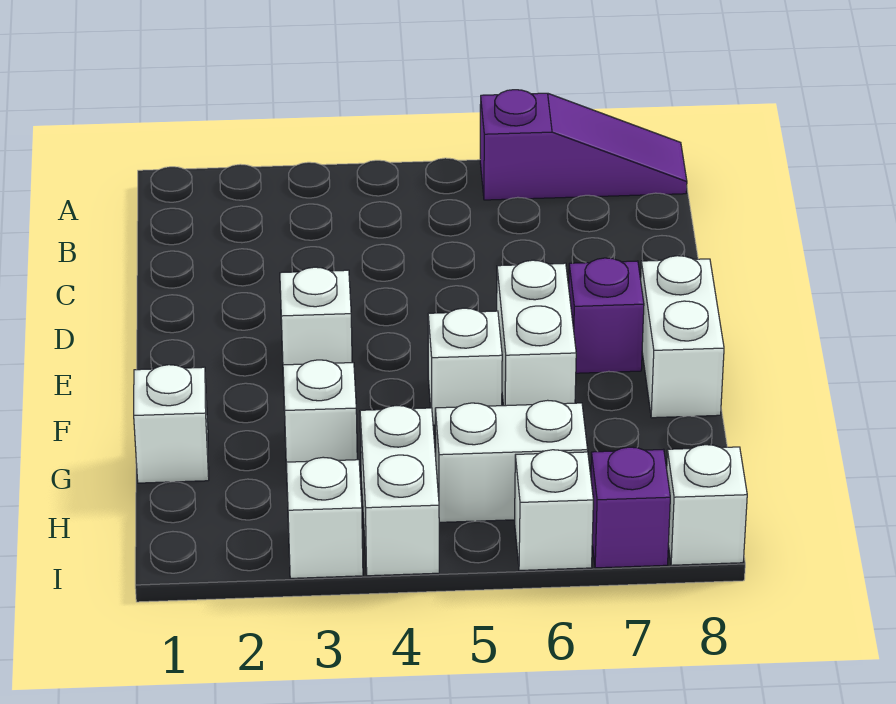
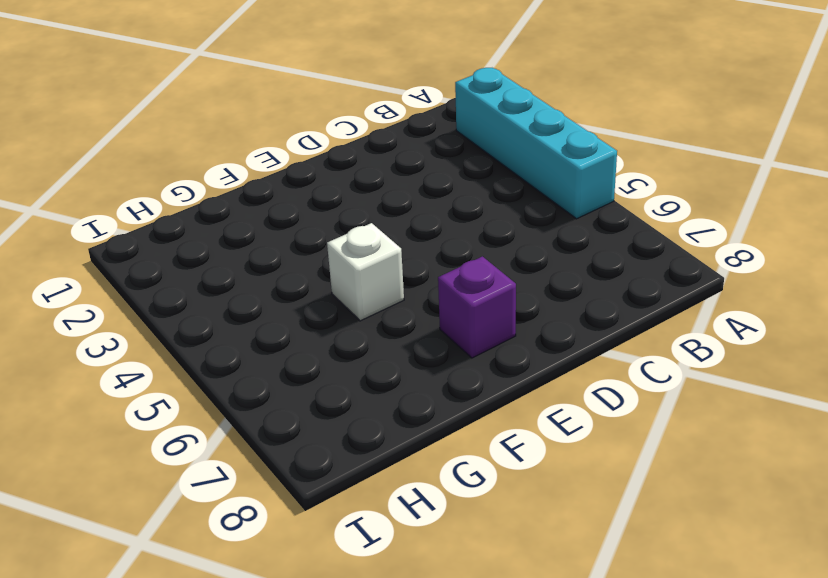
cyan brick A2:A5 level 1 -> none
none -> purple slope A6:A8 level 1 top 6
none -> white brick E3 level 1
none -> white brick E6:F6 level 1

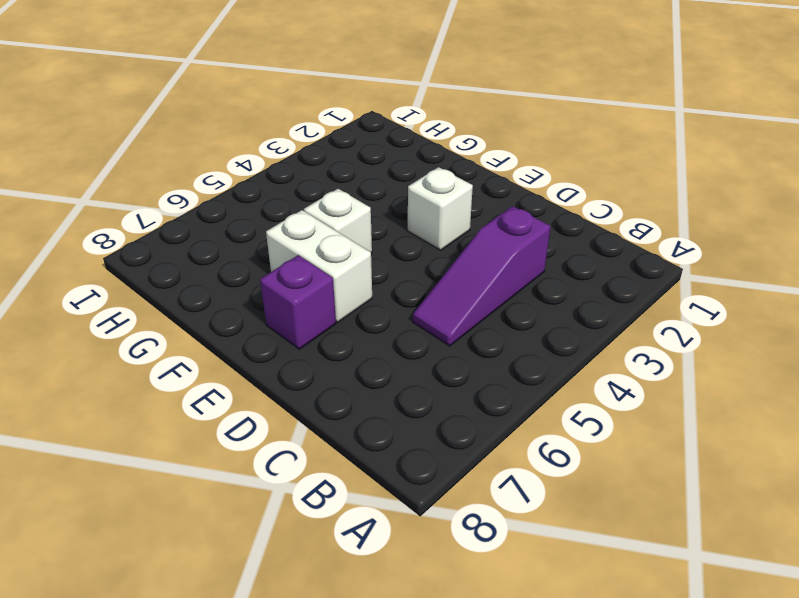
purple slope C3:C5 level 1 top 3 -> purple slope A6:A8 level 1 top 6
none -> white brick E8:F8 level 1
none -> white brick G1 level 1
none -> white brick G3 level 1

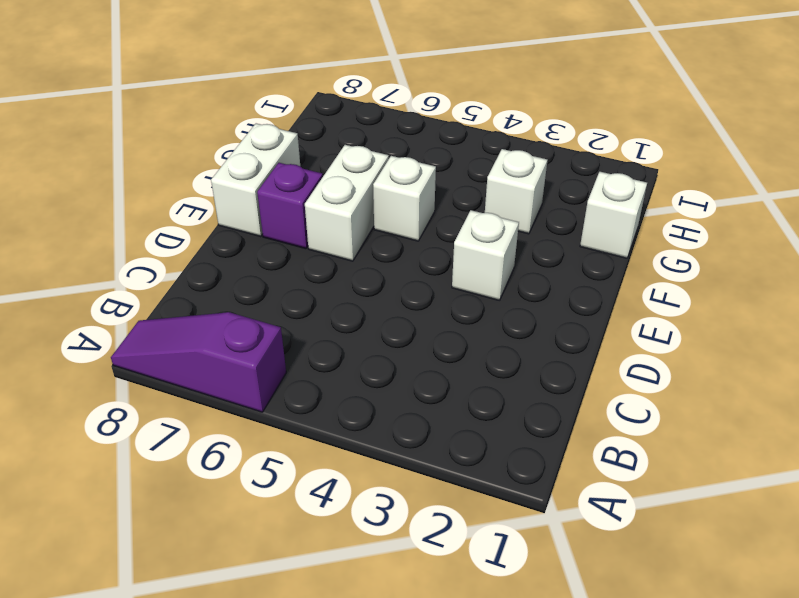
none -> white brick H4:I4 level 1
none -> white brick H5:H6 level 1
none -> white brick I3 level 1

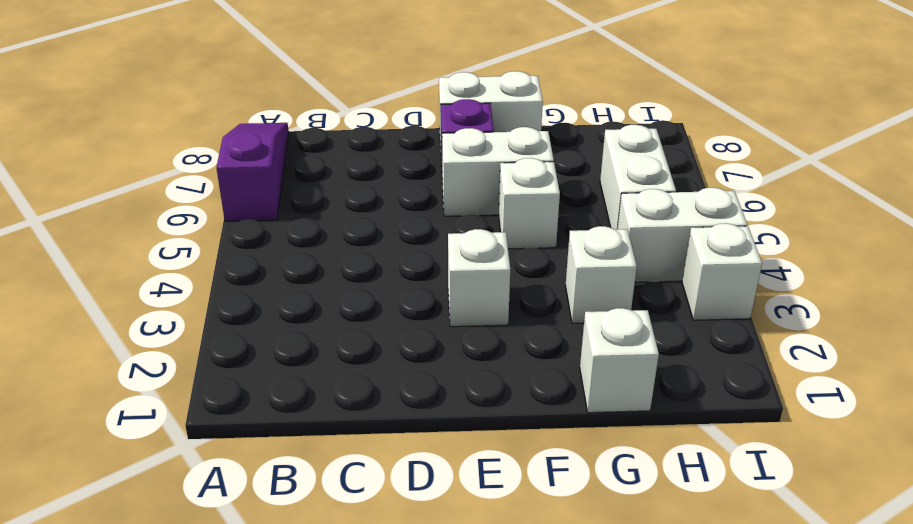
none -> white brick I6 level 1
none -> purple brick I7 level 1
none -> white brick I8 level 1

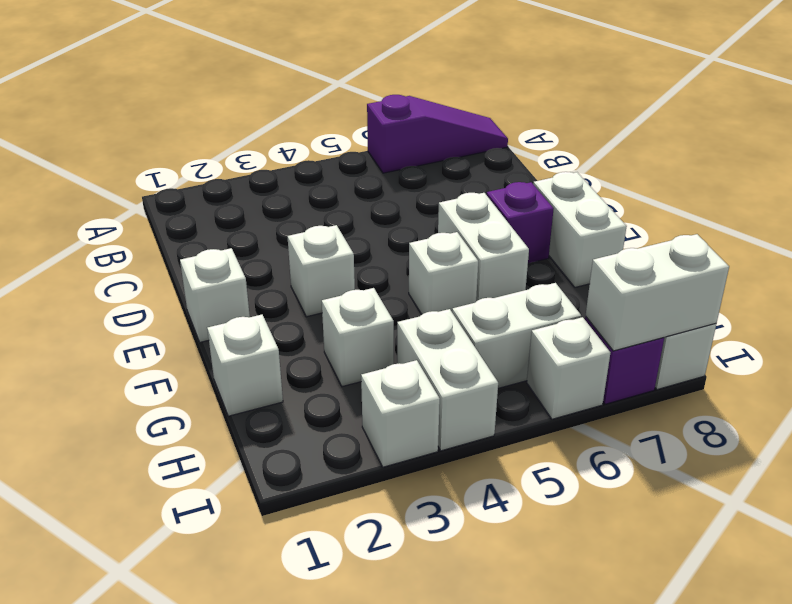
white brick E1 level 1 -> none
white brick I7:I8 level 2 -> none

